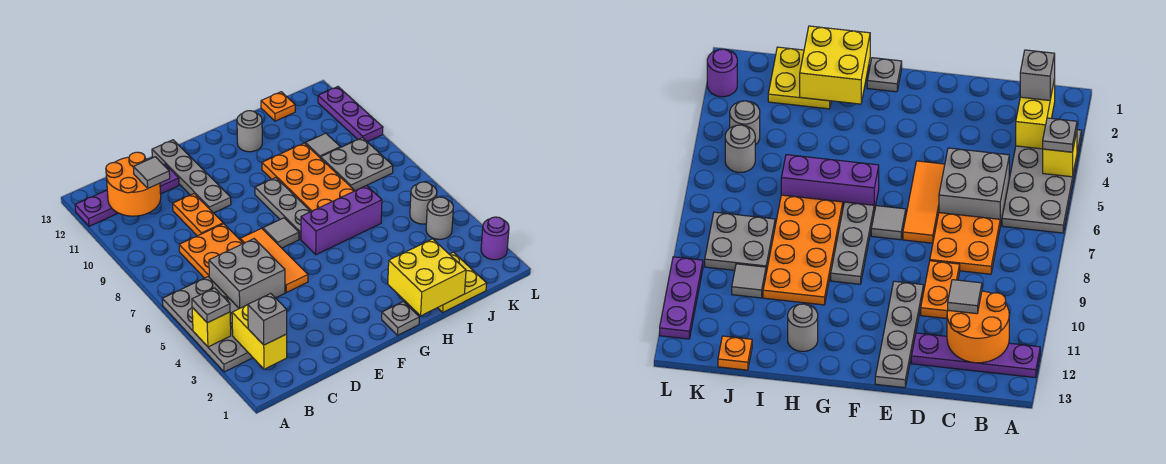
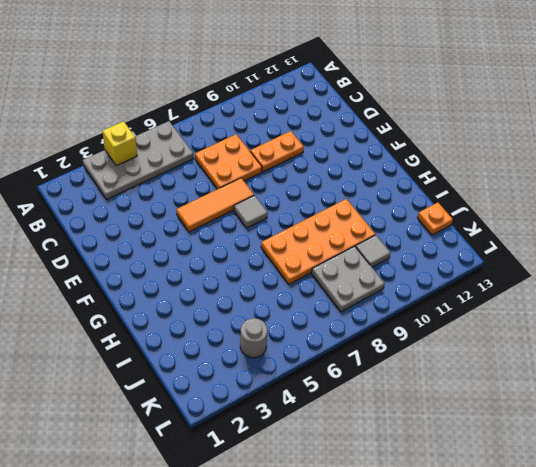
none -> purple plate A12:D12 level 1
none -> grey brick C5:D6 level 1
none -> grey plate E10:E13 level 1

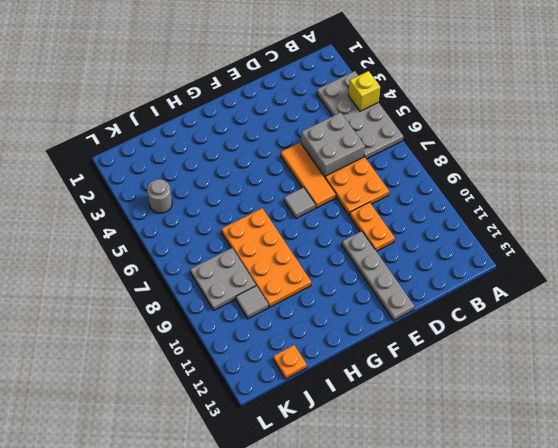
none -> purple plate A12:D12 level 1
none -> grey plate G1 level 1
none -> purple brick G6:I6 level 1

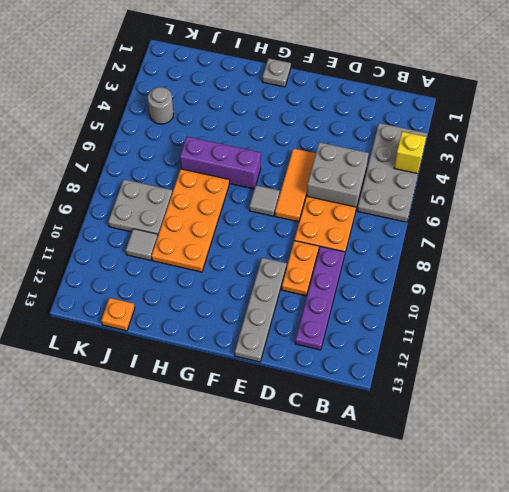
purple plate C9:C12 level 1 -> purple plate A12:D12 level 1
none -> grey plate G7:G9 level 1
none -> grey round brick H12 level 1
none -> yellow plate I1:J2 level 1

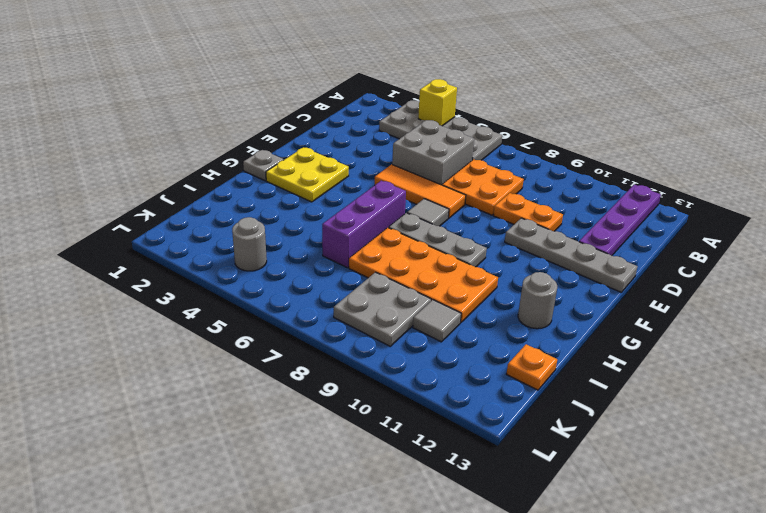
yellow plate F2:G3 level 1 -> yellow plate I1:J2 level 1
none -> grey round brick K5 level 1
none -> purple round brick L2 level 1
none -> purple plate L10:L12 level 1

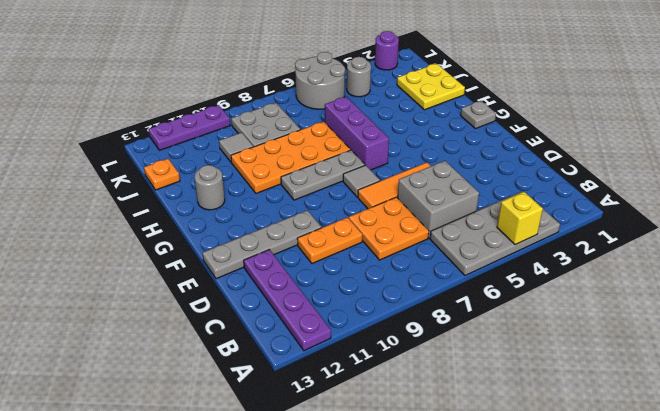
grey round brick K5:L6 level 1 -> grey round brick K5 level 1
none -> yellow brick B2:B3 level 2
none -> orange round brick B11:C12 level 2
none -> yellow brick H1:I2 level 2

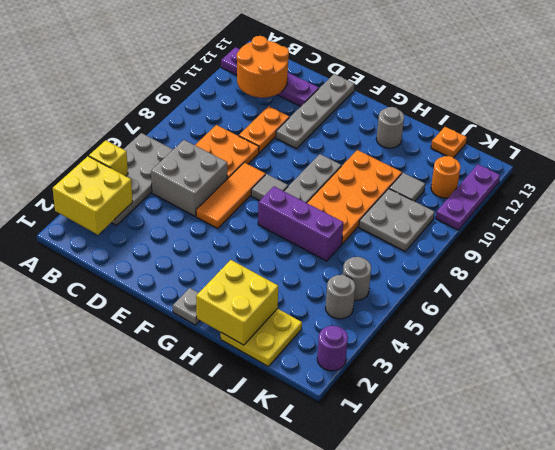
yellow brick A2:B3 level 2 -> yellow brick B2:B3 level 2
orange round brick K11 level 1 -> none
none -> grey plate A4 level 3
none -> grey brick B2 level 3
none -> grey tile C11 level 3

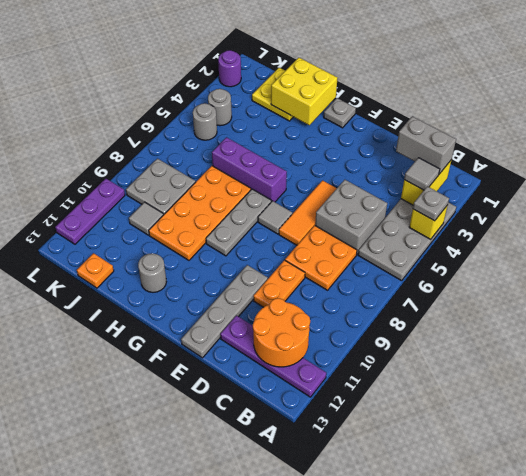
grey brick B2:C2 level 3 -> grey brick B2 level 3
grey tile B3 level 3 -> grey tile C11 level 3

